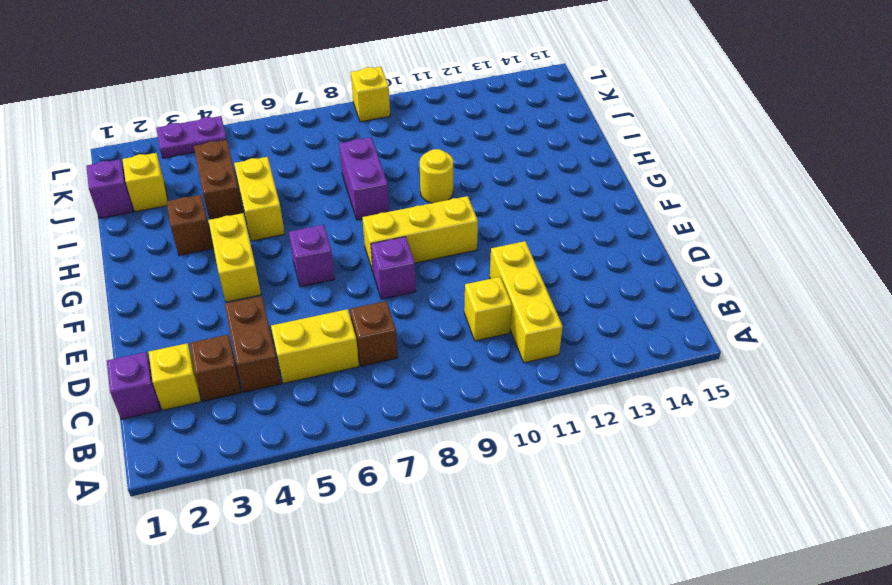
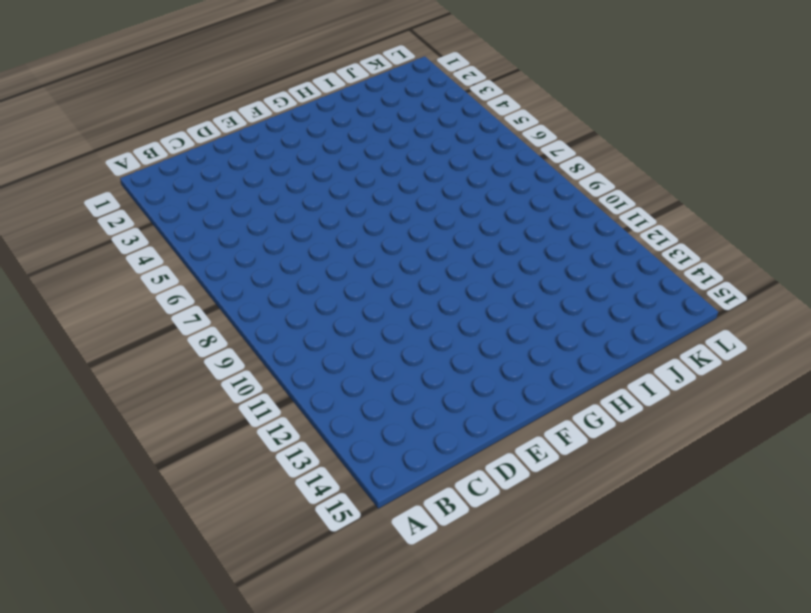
none -> yellow brick B11:D11 level 1
none -> purple brick C1 level 1
none -> yellow brick C2 level 1

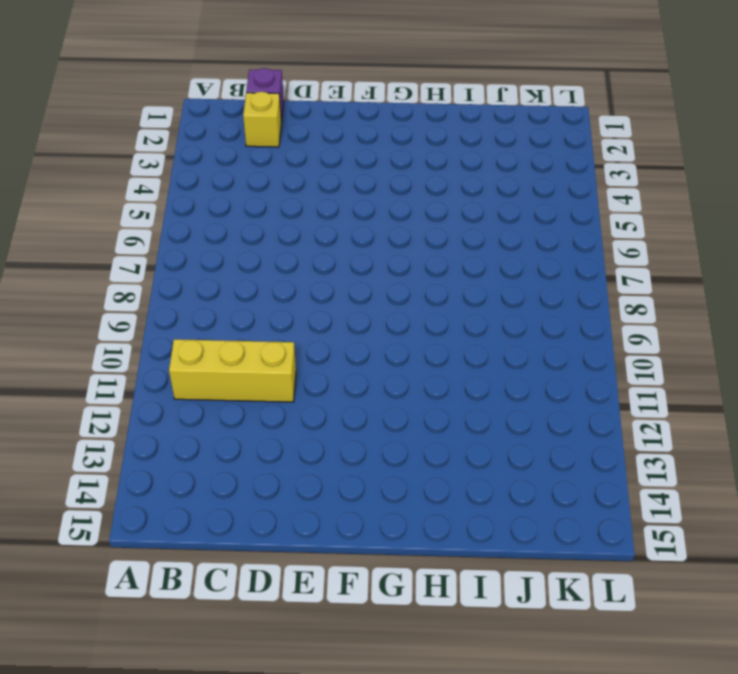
none -> brown brick C3 level 1
none -> brown brick C4:D4 level 1
none -> yellow brick C5:C6 level 1

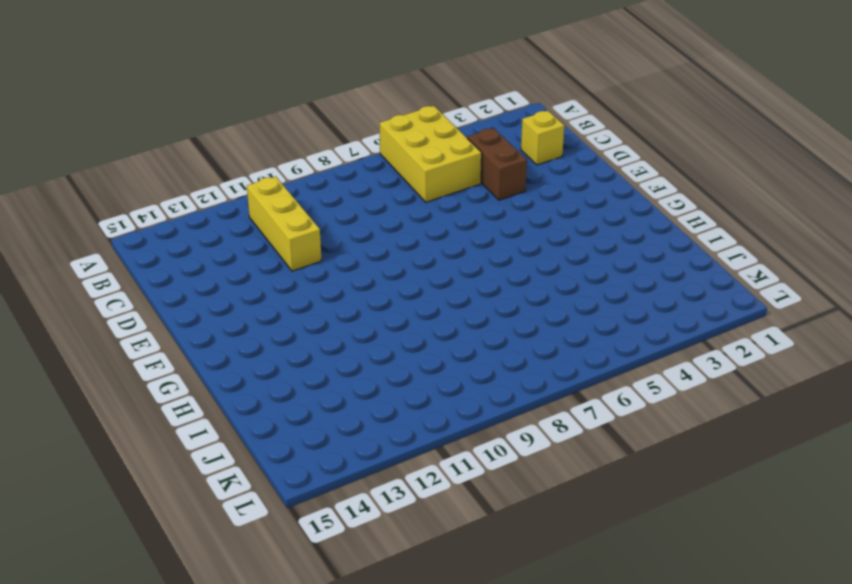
yellow brick A5:C6 level 1 -> yellow brick C5:C6 level 1
none -> purple brick C1 level 1
none -> brown brick C3 level 1
none -> brown brick C7 level 1

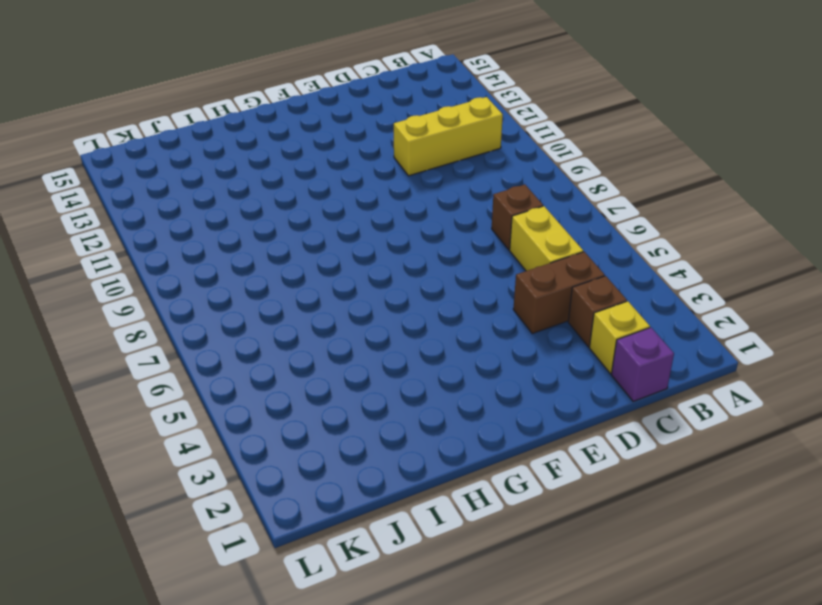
none -> yellow brick C10 level 1
none -> purple brick E8 level 1
none -> yellow brick F4:G4 level 1

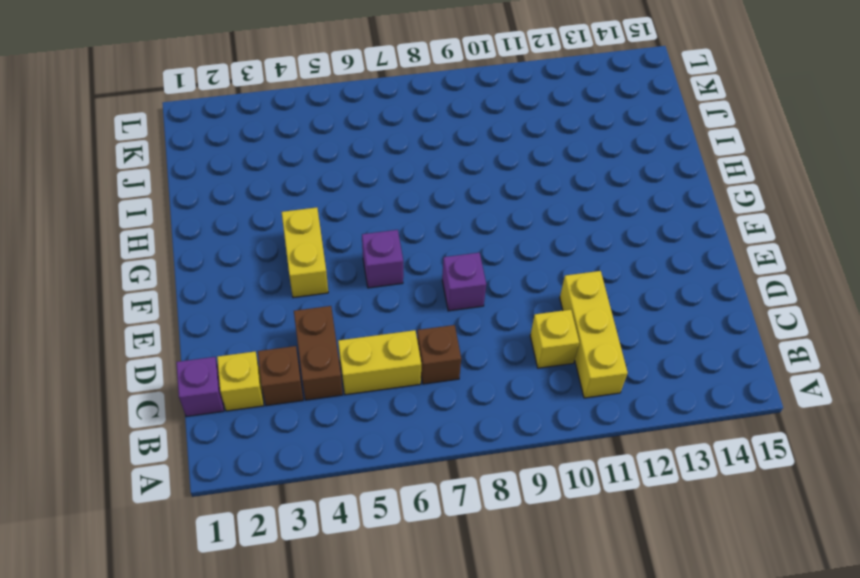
none -> yellow brick F8:F10 level 1
none -> brown brick H3 level 1
none -> yellow brick H5:I5 level 1

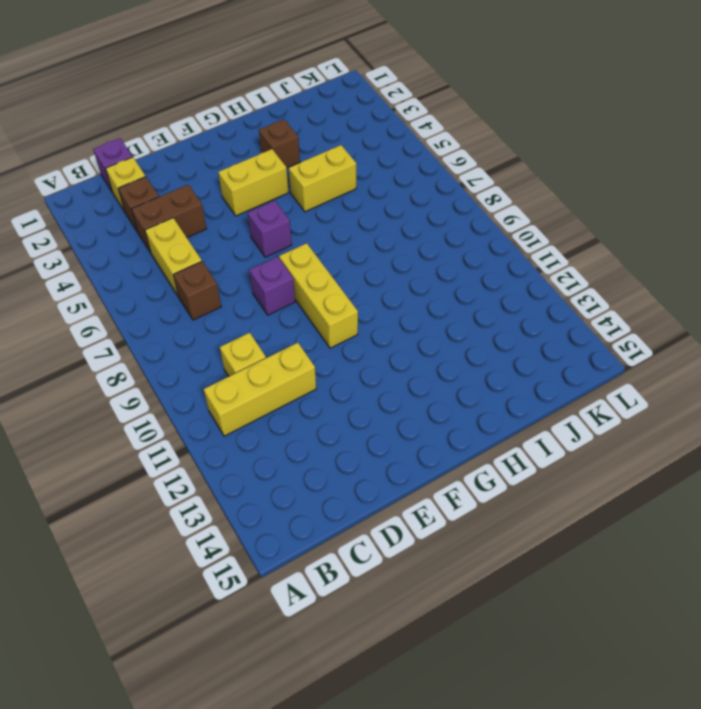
none -> purple brick H8:I8 level 1
none -> yellow round brick H10 level 1
none -> brown brick I4:J4 level 1

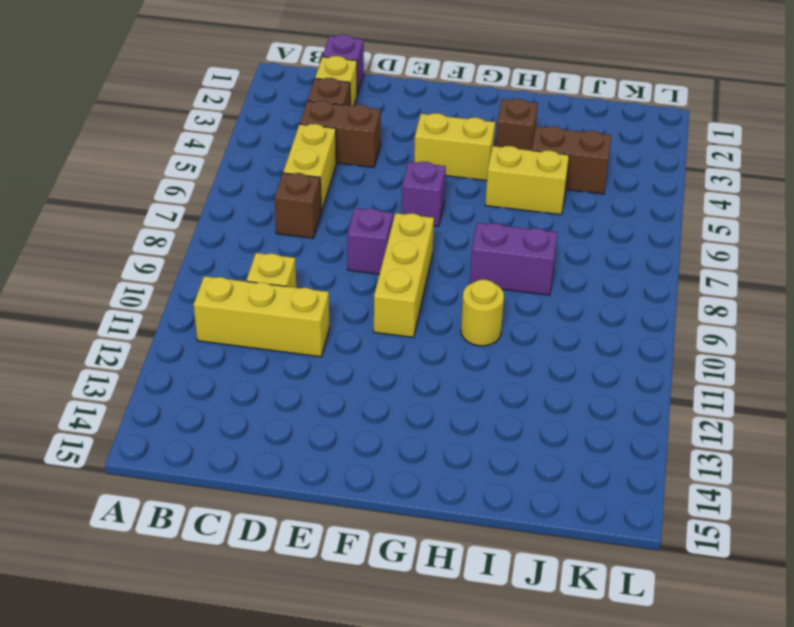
none -> purple brick J1 level 1
none -> yellow brick J2 level 1
none -> purple plate L3:L4 level 1

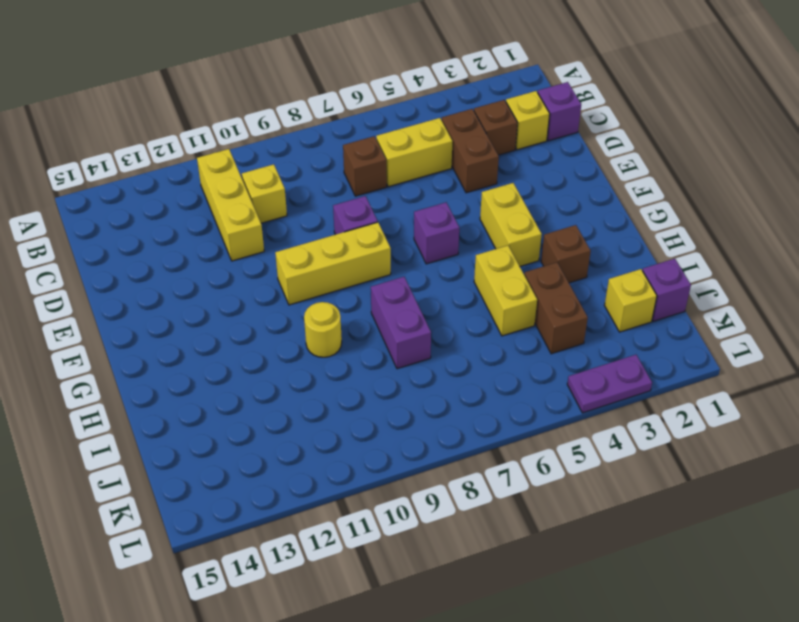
none -> yellow brick L9 level 1

